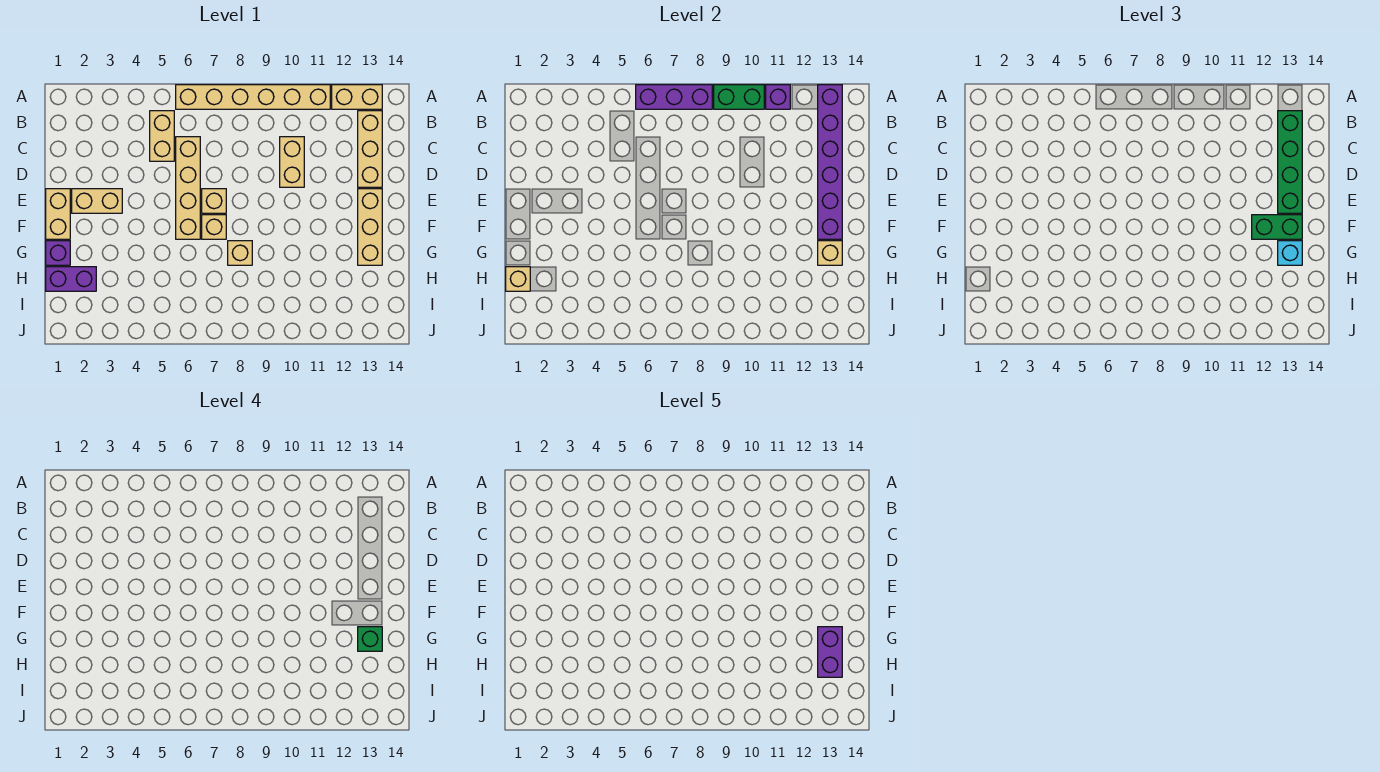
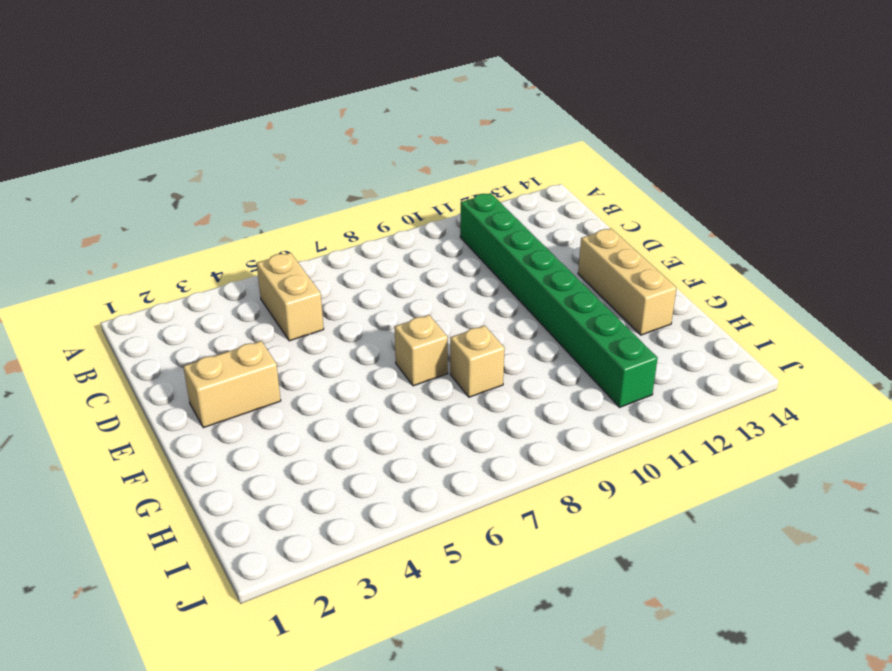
green brick B11:I11 level 1 -> none
none -> tan brick A6:A11 level 1
none -> tan brick A12:A13 level 1
none -> tan brick B13:D13 level 1

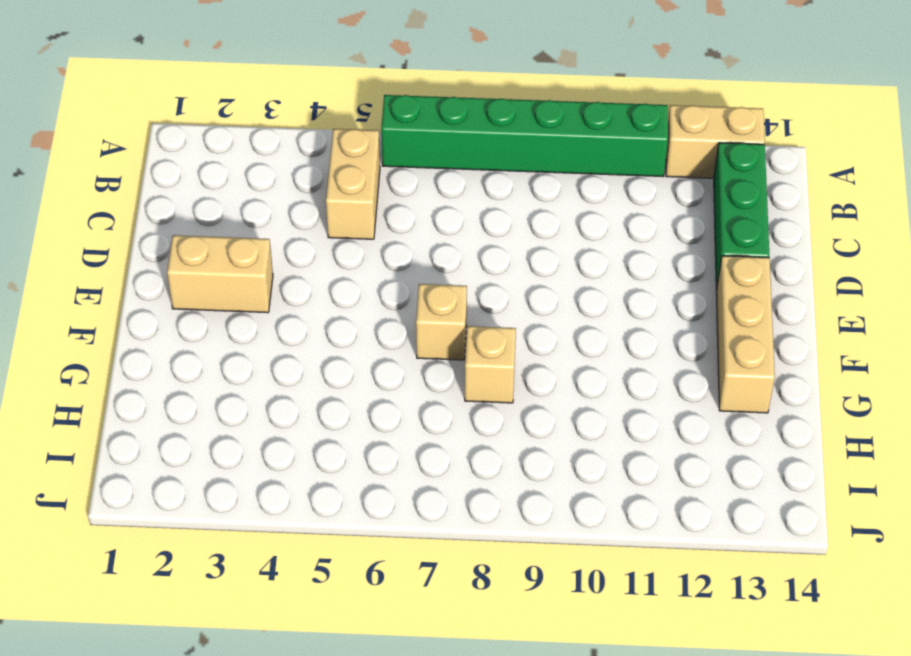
green brick A6:A11 level 1 -> tan brick A6:A11 level 1
green brick B13:D13 level 1 -> tan brick B13:D13 level 1
none -> tan brick C6:F6 level 1
none -> tan brick C10:D10 level 1
none -> tan brick E1:F1 level 1

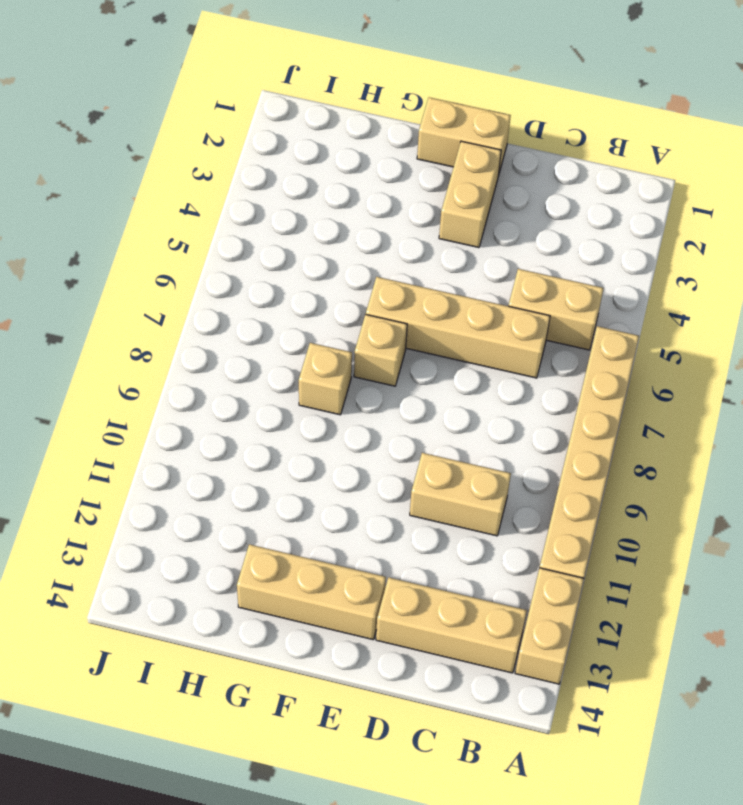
none -> tan brick E7 level 1
none -> purple brick G1 level 1
none -> purple brick H1:H2 level 1

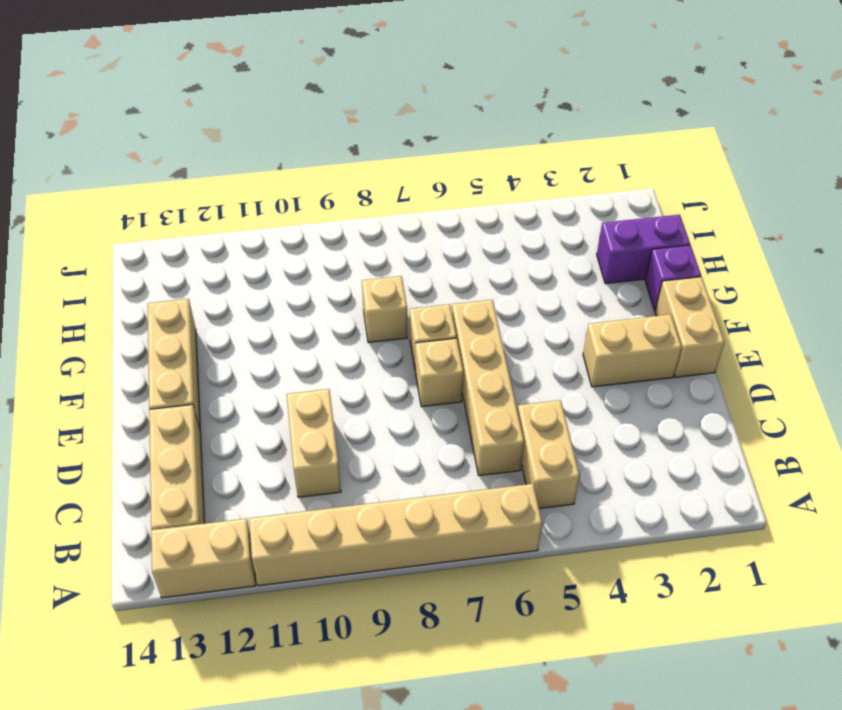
none -> purple brick A6:A8 level 2
none -> green brick A9:A10 level 2
none -> purple brick A11 level 2

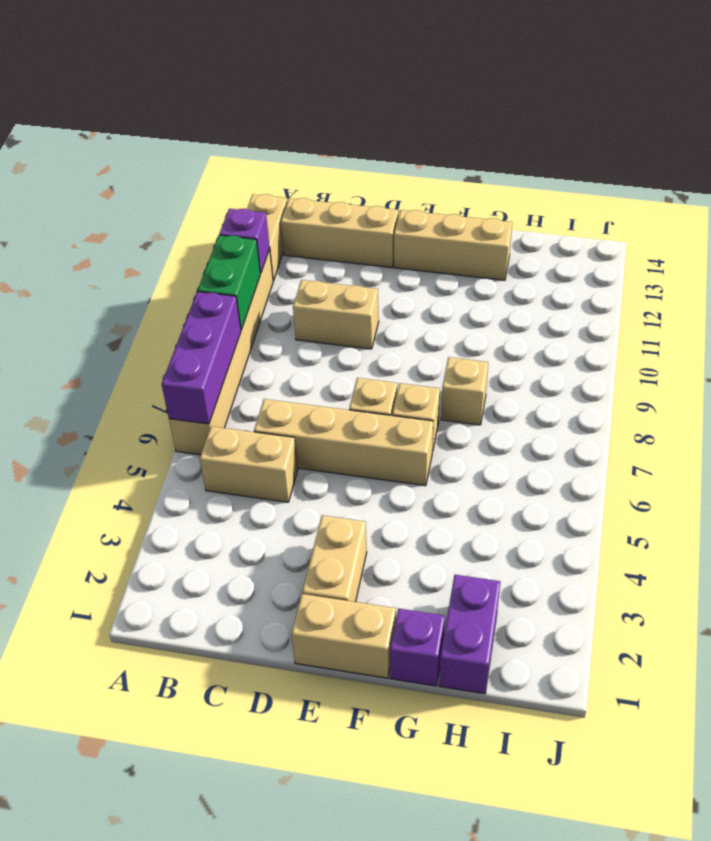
none -> purple brick A13:F13 level 2
none -> tan brick G13 level 2
none -> tan brick H1 level 2

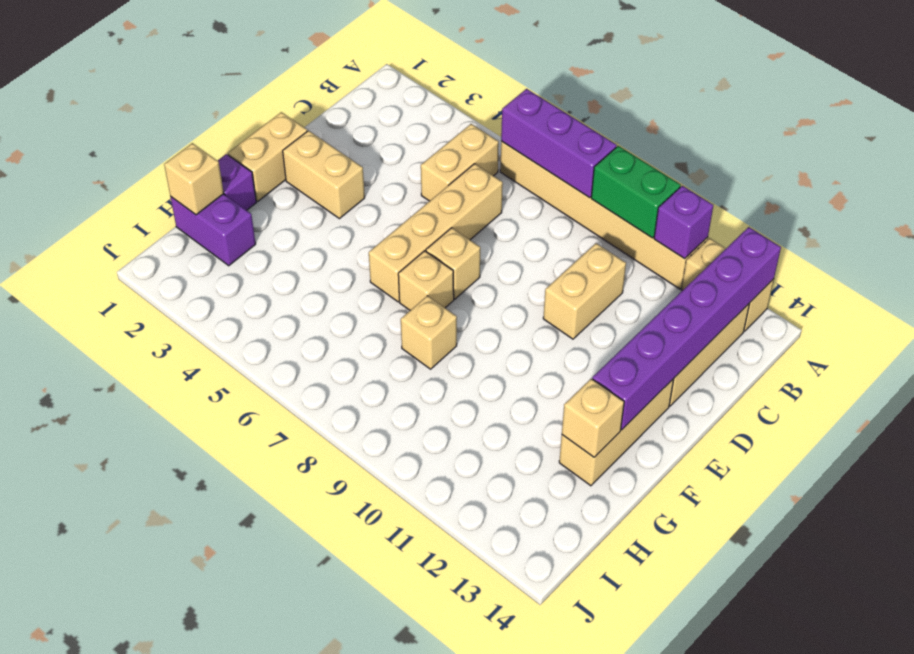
none -> green brick B13:E13 level 3
none -> green brick F12:F13 level 3
none -> cyan brick G13 level 3

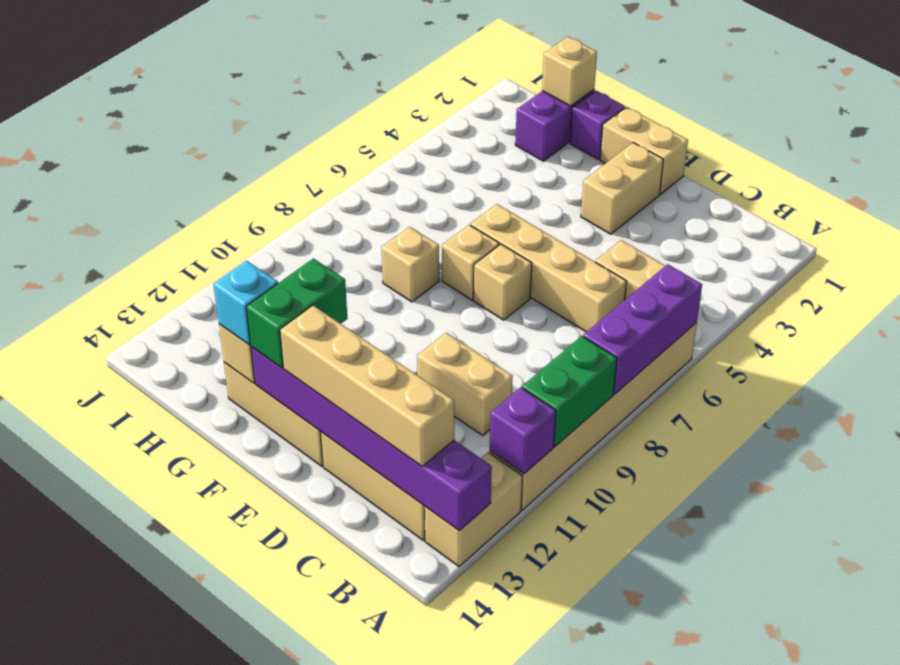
tan brick B13:E13 level 3 -> green brick B13:E13 level 3
none -> green brick G13 level 4
none -> purple brick G13:H13 level 5

